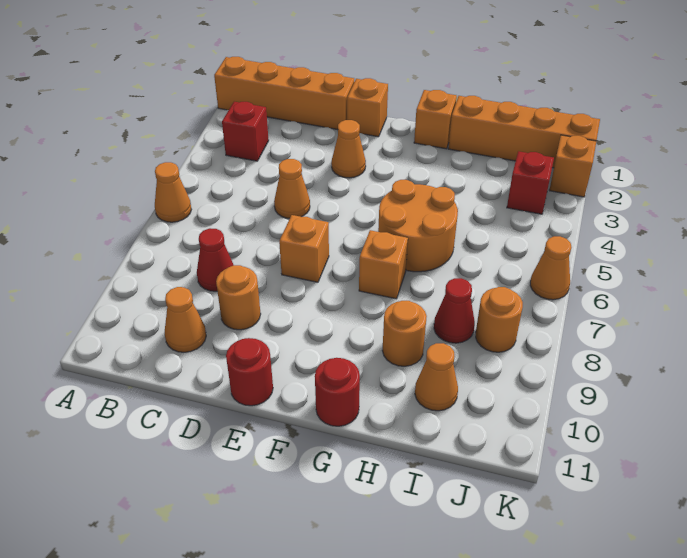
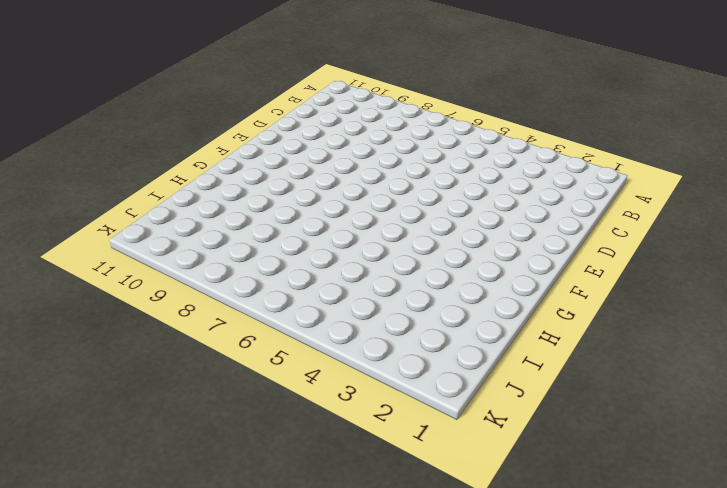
none -> orange brick A1:D1 level 1
none -> orange cone A6 level 1
none -> red brick B3 level 1

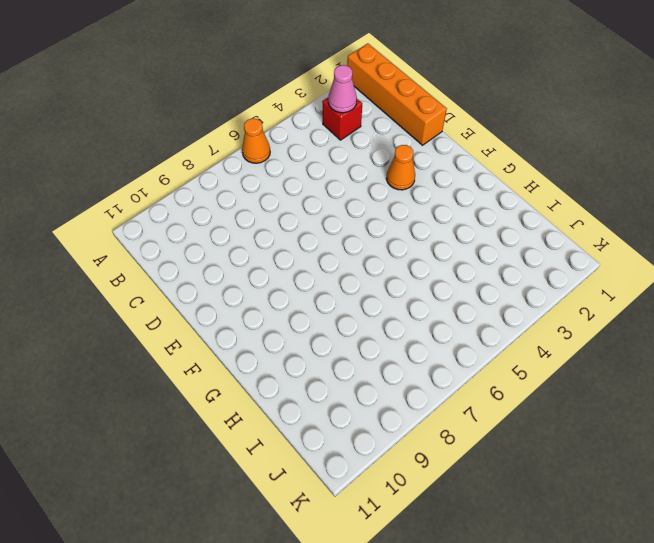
pink cone B3 level 2 -> none
none -> red cone C8 level 1
none -> orange cone C10 level 1
none -> orange cone D5 level 1

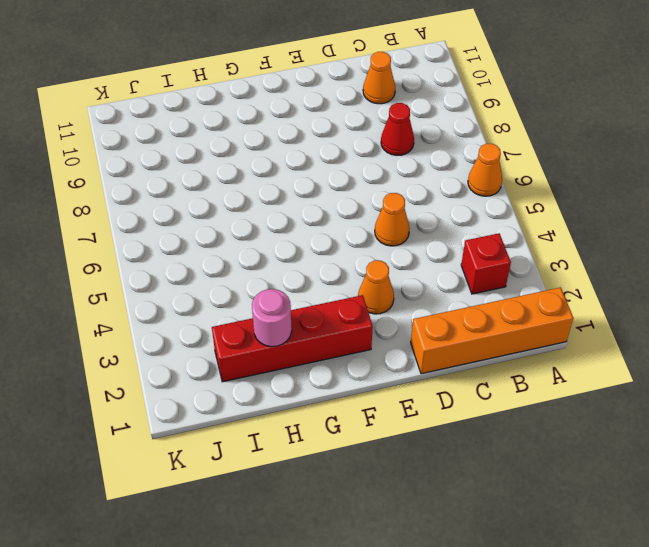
red brick F2:I2 level 1 -> none
pink round brick H2 level 2 -> none
none -> orange round brick D9 level 1
none -> orange brick E1 level 1
none -> orange brick E7 level 1

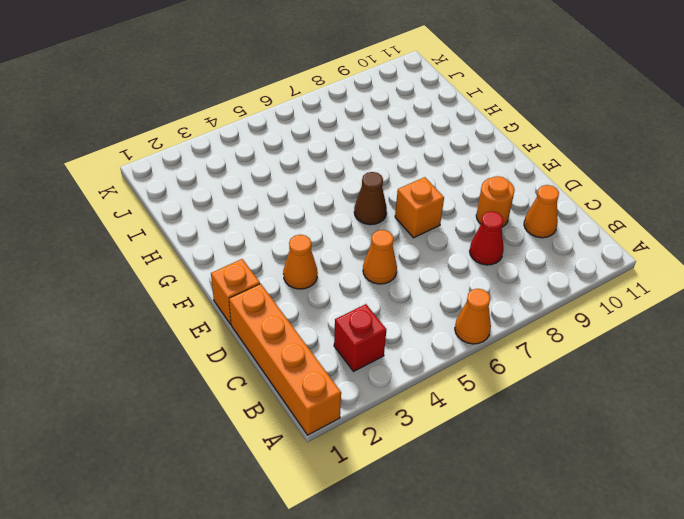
brown cone F6 level 1 -> none
none -> red round brick E11 level 1
none -> orange brick G1 level 1
none -> orange round brick G5:H6 level 1

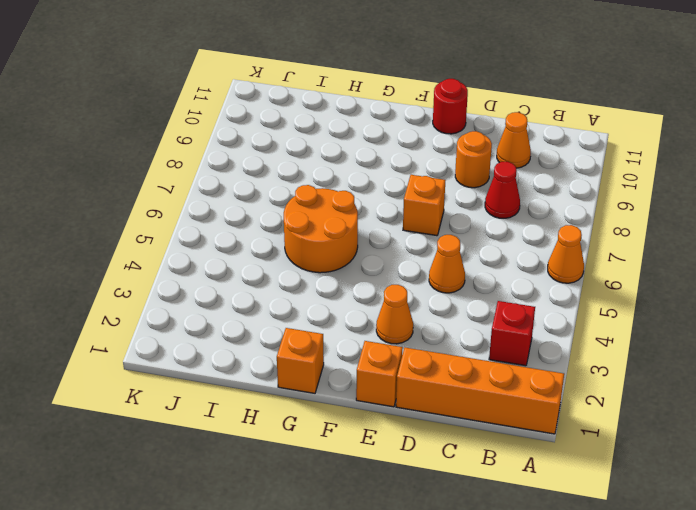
none -> orange brick G7 level 1
none -> red round brick G11 level 1
none -> orange brick H1:K1 level 1

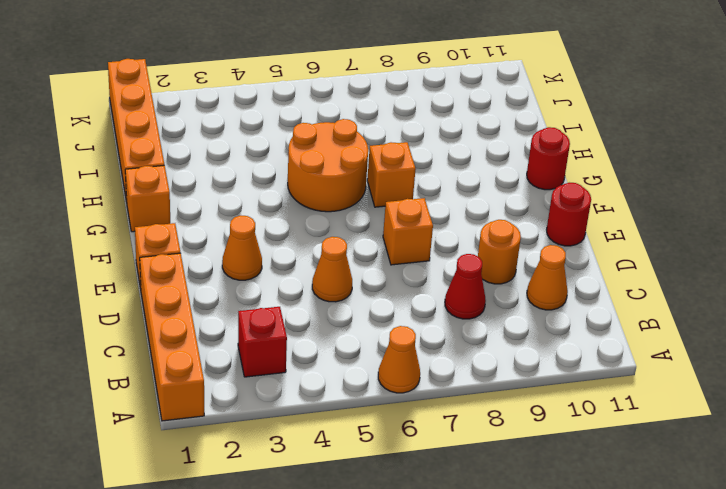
none -> orange round brick H9 level 1
none -> red cone I8 level 1
none -> orange cone I10 level 1

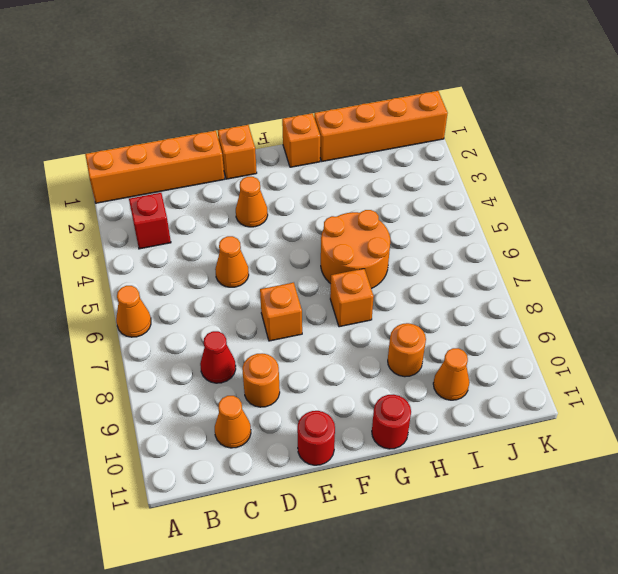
none -> red cone I8 level 1
none -> red brick J3 level 1
none -> orange round brick J8 level 1

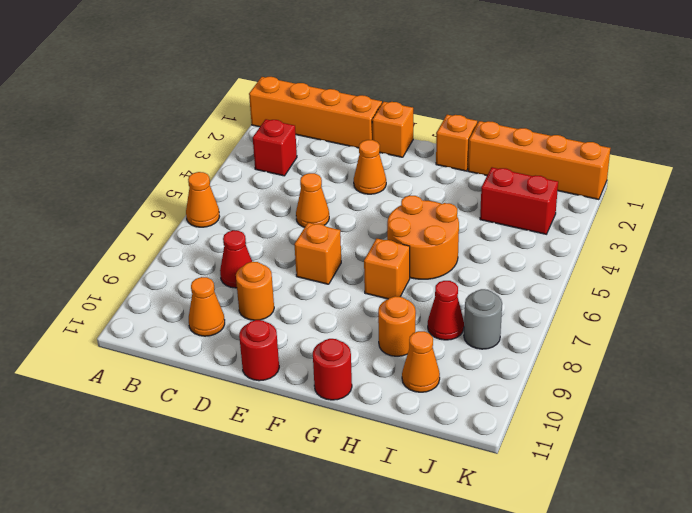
red brick I3:J3 level 1 -> red brick J3 level 1
grey round brick J8 level 1 -> orange round brick J8 level 1
none -> orange brick K2 level 1
none -> orange cone K6 level 1

